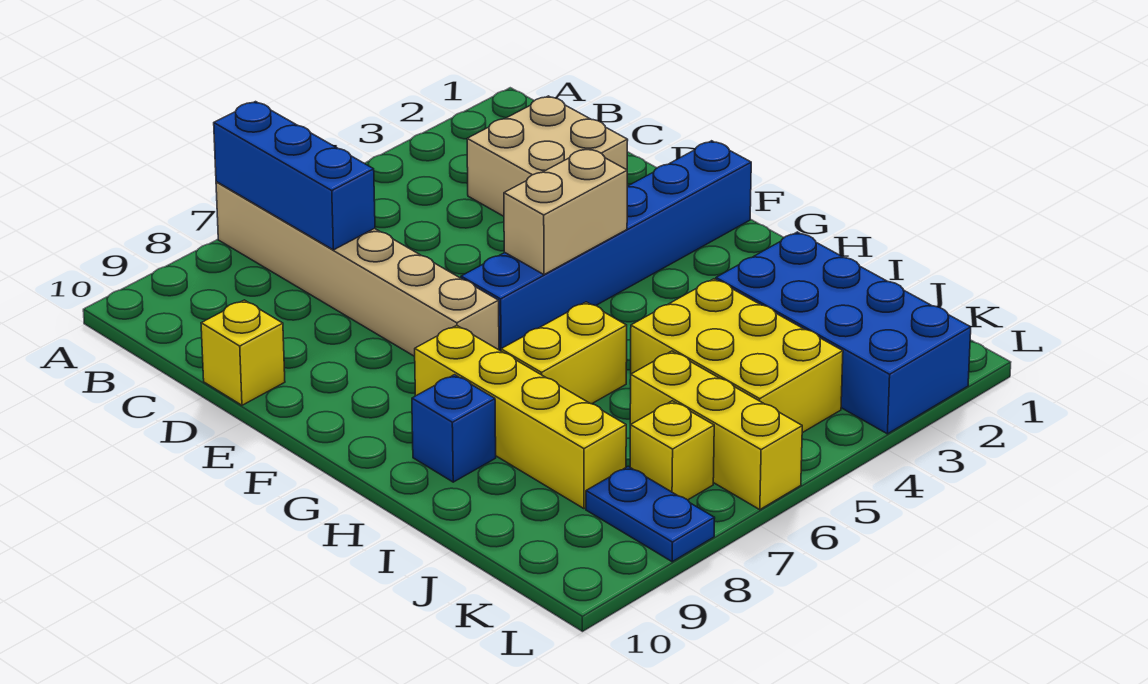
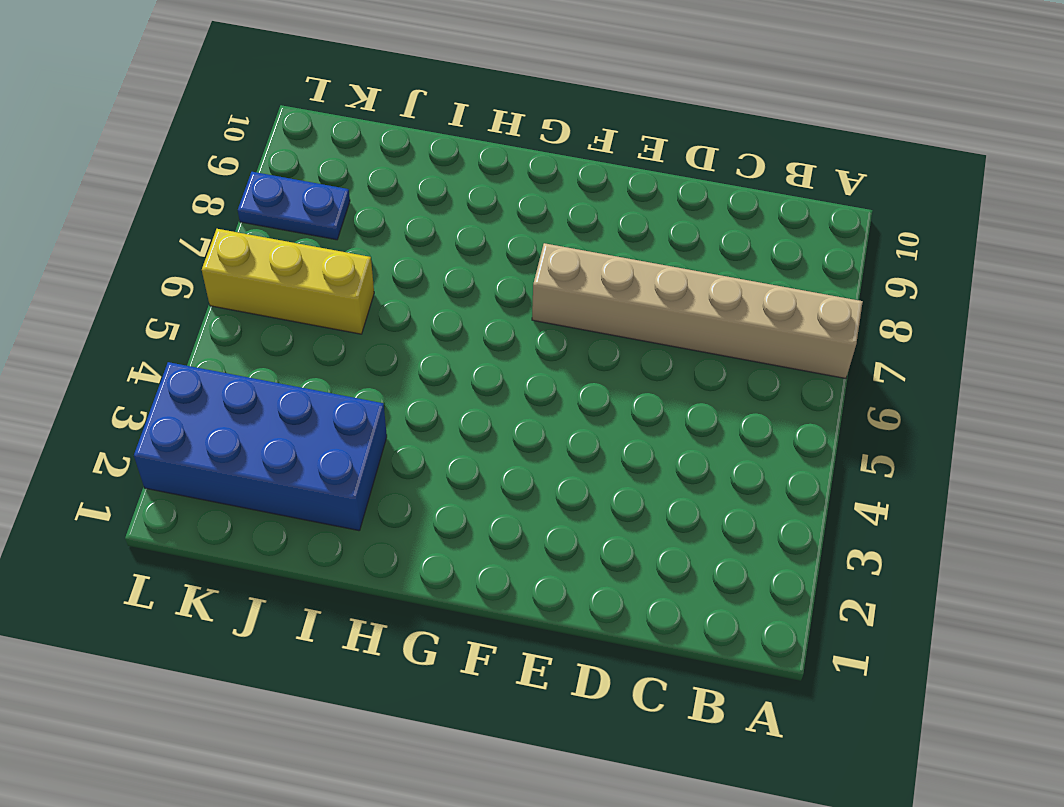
none -> tan brick C2:D3 level 1
none -> yellow brick D10 level 1
none -> blue brick F1:F6 level 1

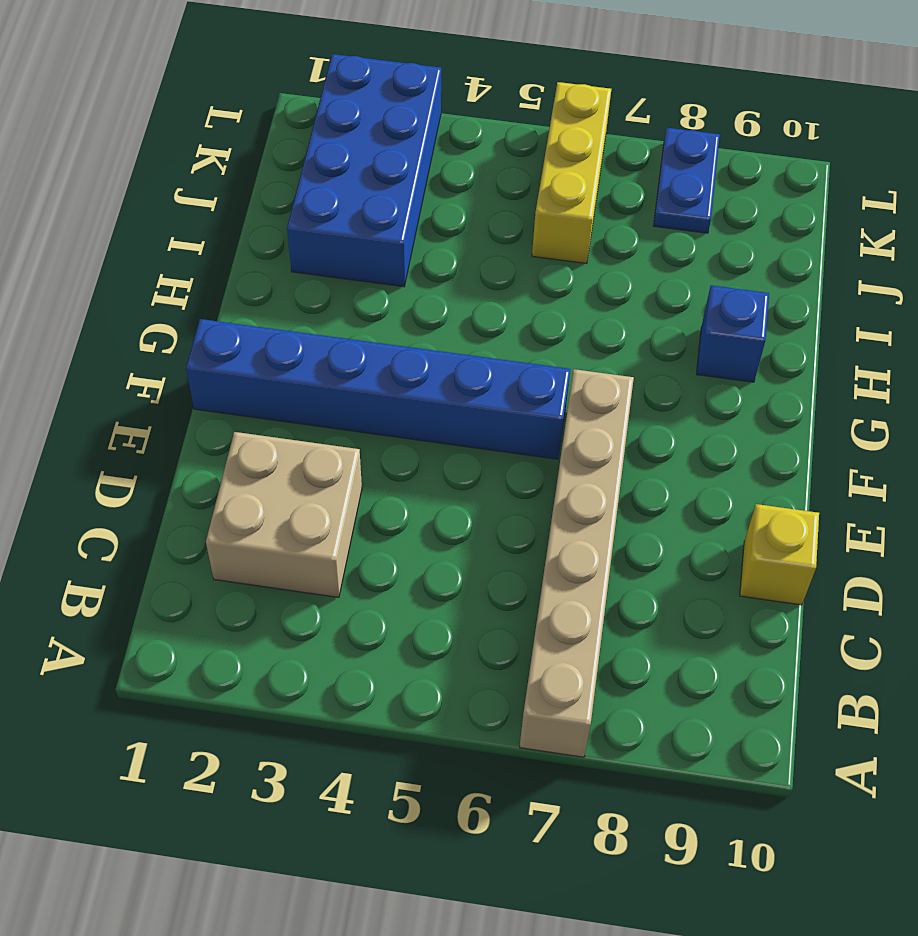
none -> yellow brick G8:J8 level 1
none -> yellow brick H6:H7 level 1
none -> yellow brick I4:K5 level 1

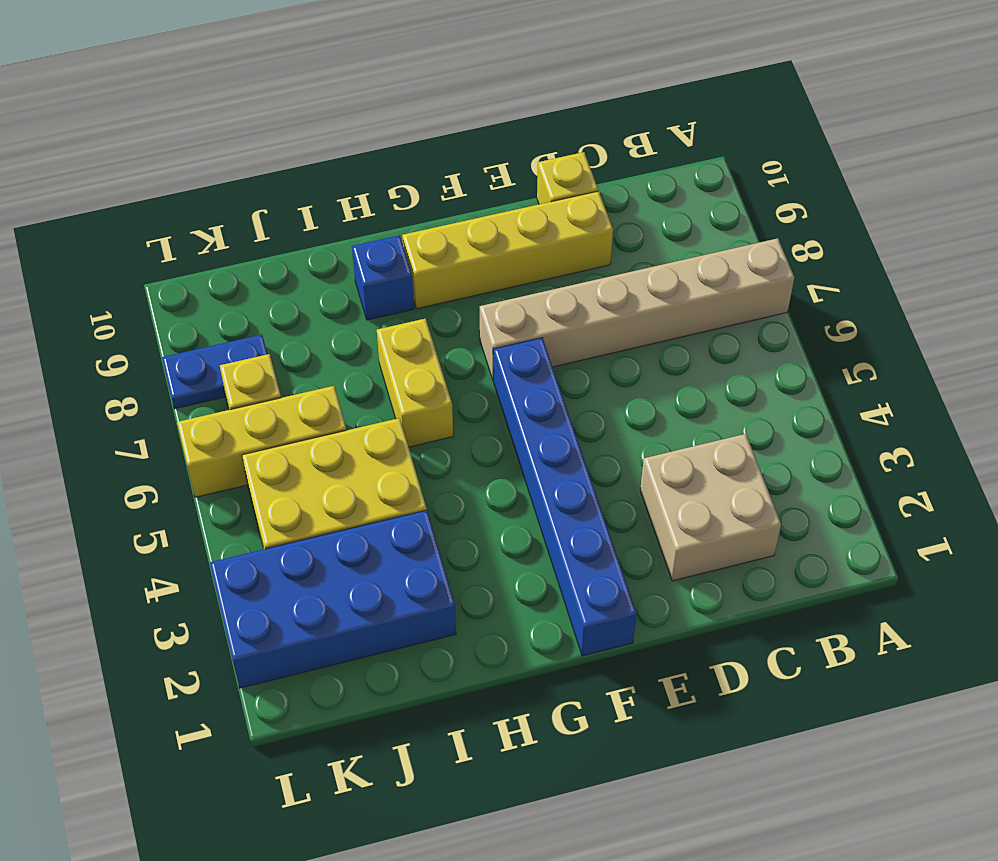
yellow brick D9:G9 level 1 -> yellow brick G8:J8 level 1
none -> blue brick A7:C7 level 2
none -> tan brick F4:F5 level 2

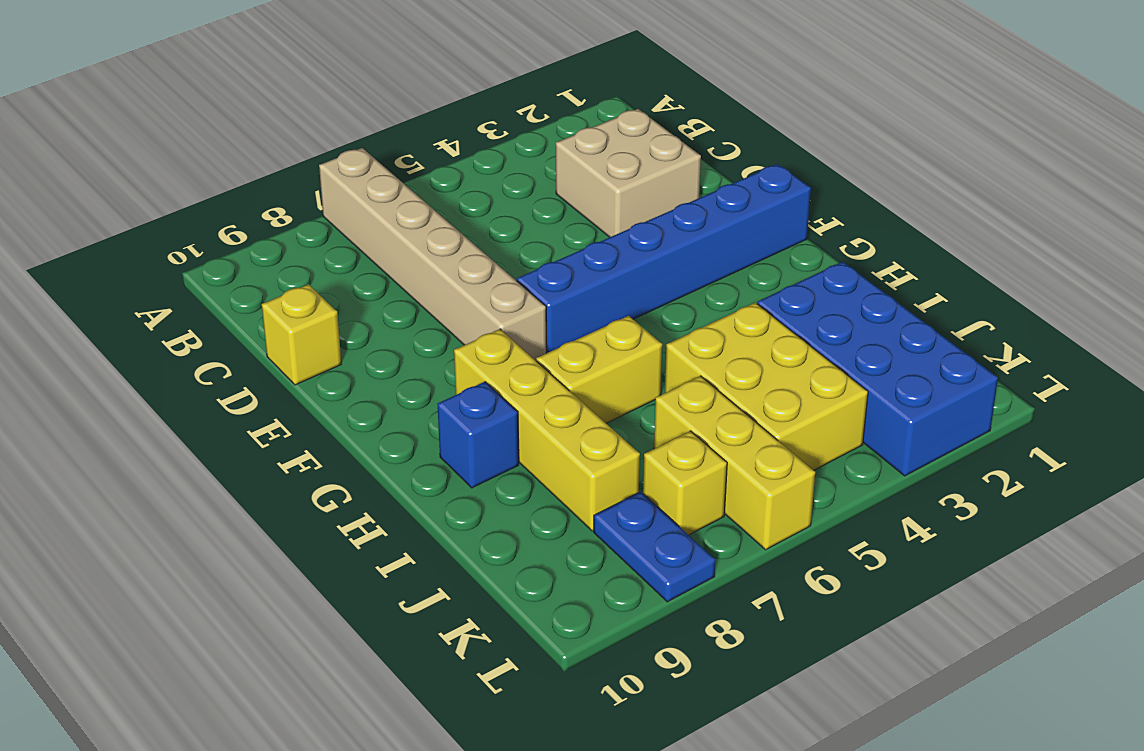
none -> blue brick A7:C7 level 2
none -> tan brick F4:F5 level 2

